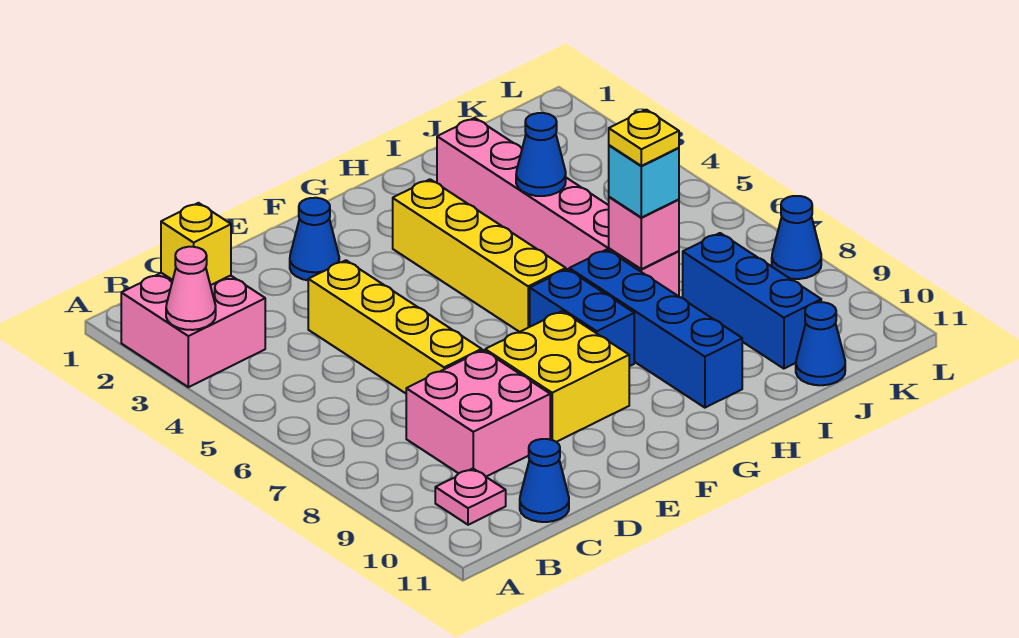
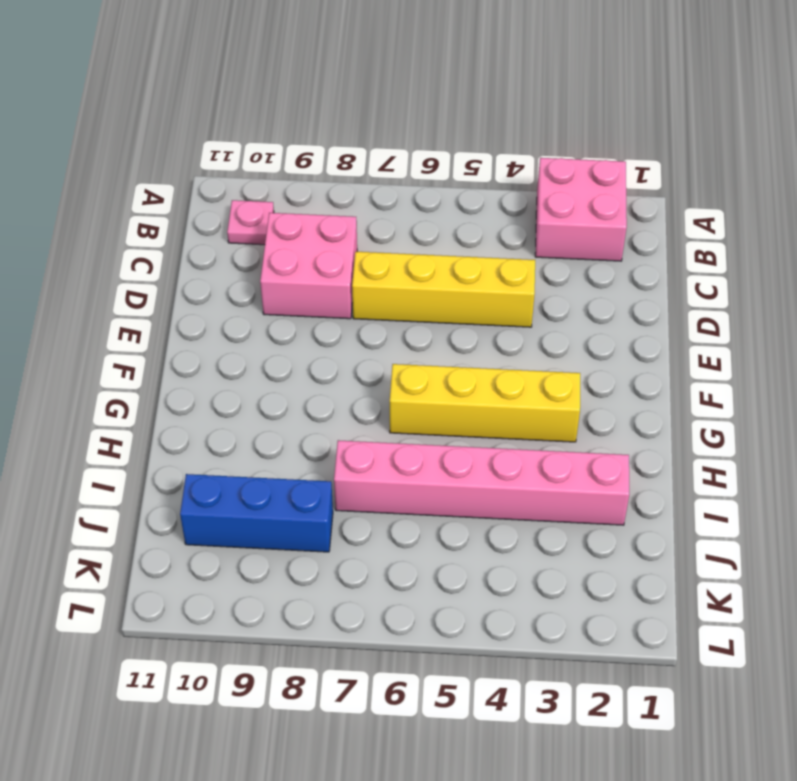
none -> blue cone C11 level 1
none -> blue cone E2 level 1
none -> yellow brick E8:F9 level 1

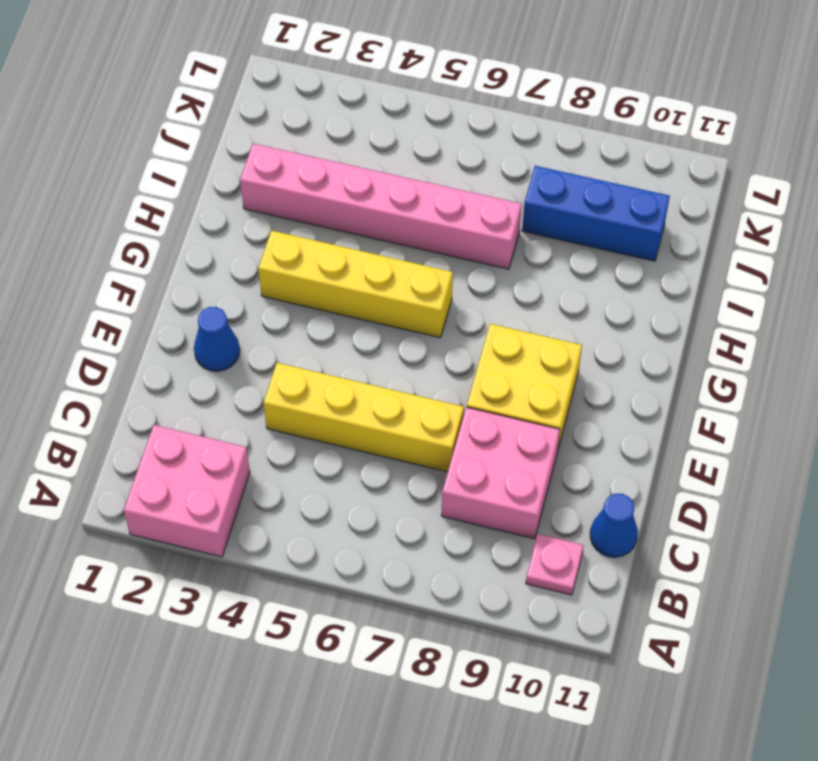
none -> blue brick G7:G8 level 1
none -> blue brick H7:H10 level 1
none -> blue cone J11 level 1

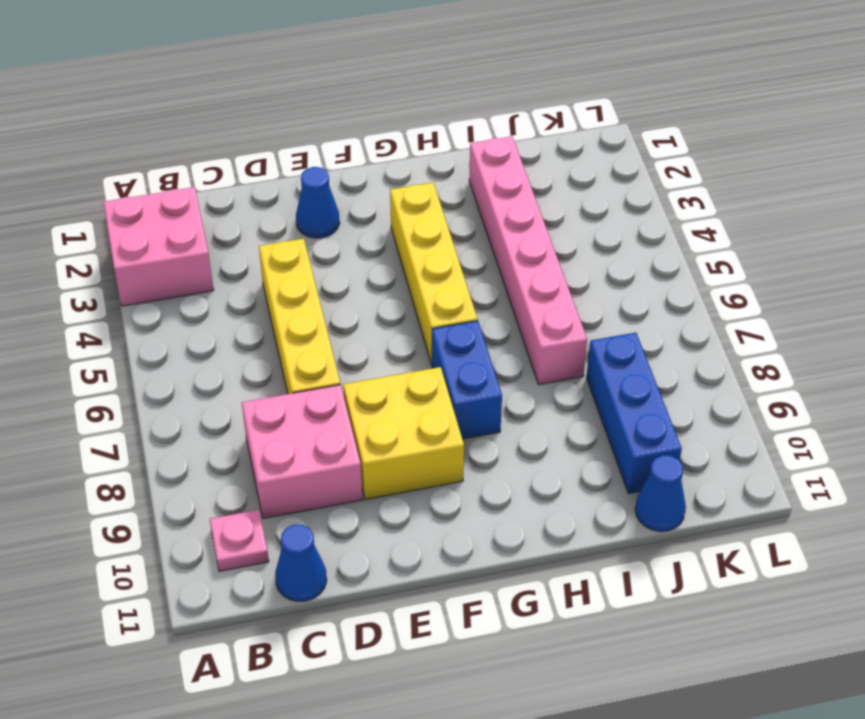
none -> blue brick H7:H10 level 1
none -> blue cone L8 level 1
none -> pink cone A3 level 2

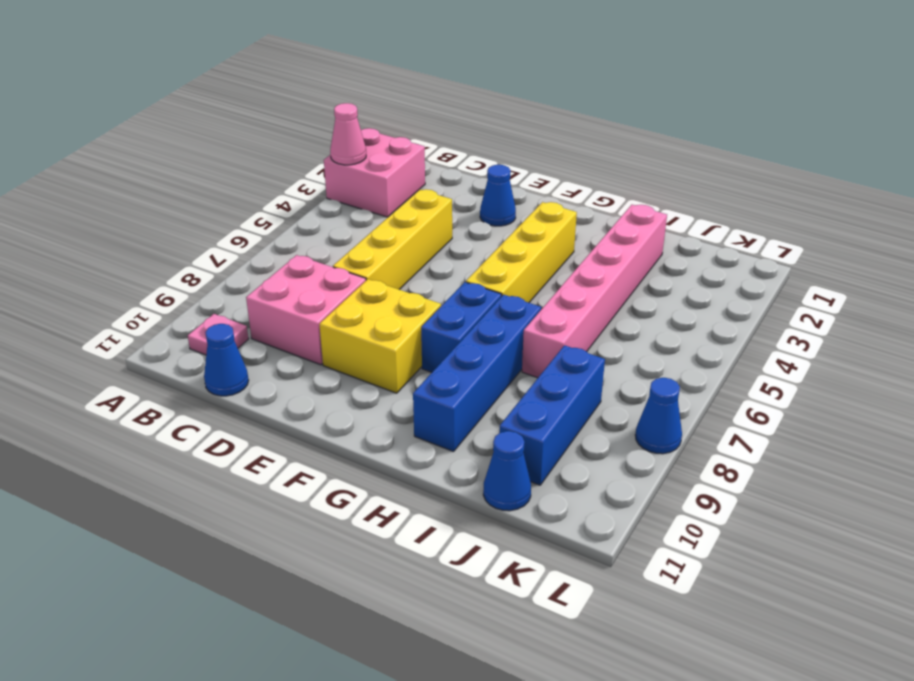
none -> yellow brick B2 level 2
none -> blue cone I4 level 2
none -> pink brick I7 level 2

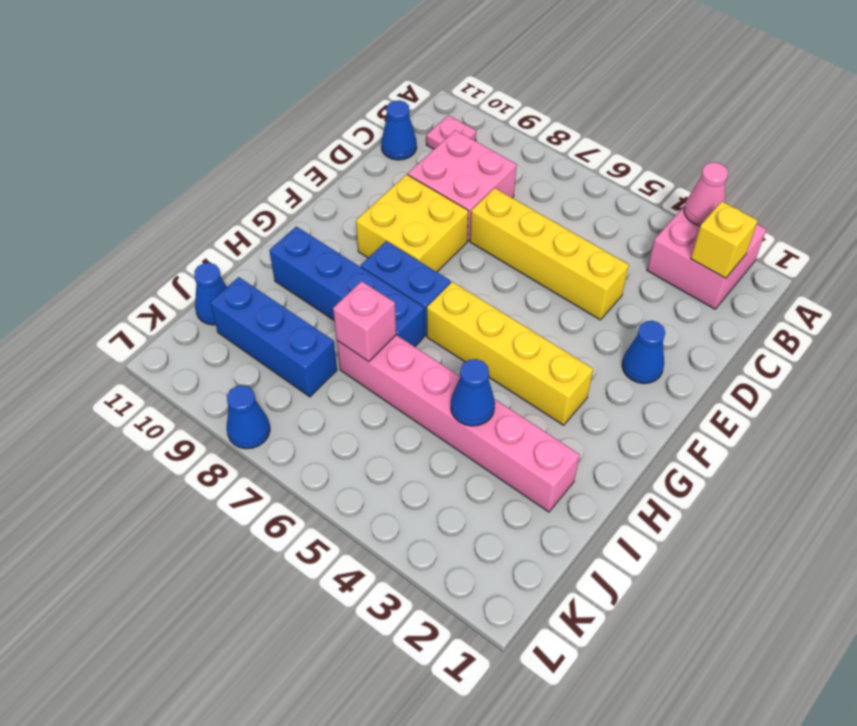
none -> cyan brick I7 level 3
none -> yellow plate I7 level 4

